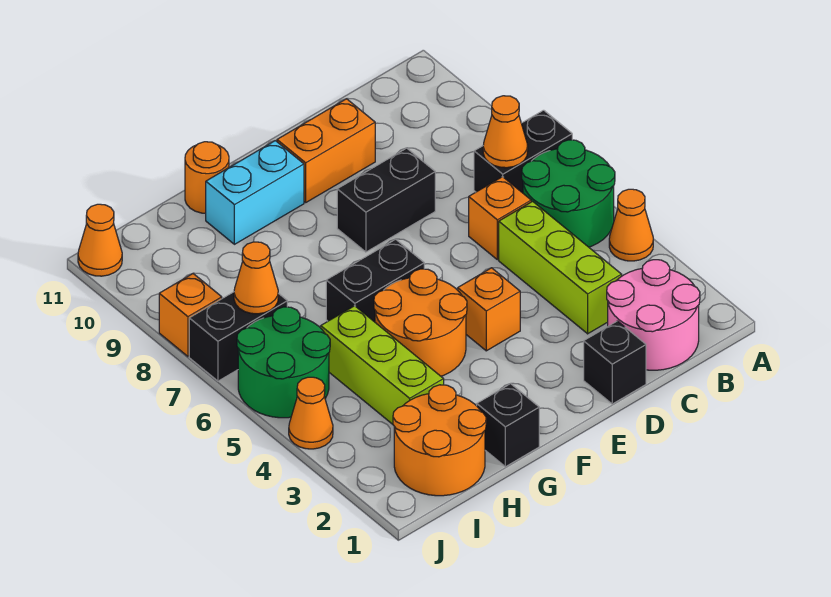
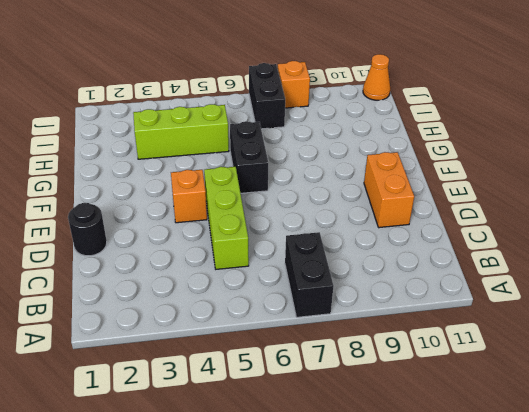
lime brick C5:E5 level 1 -> lime brick C3:C5 level 1
black round brick D1 level 1 -> black brick D1 level 1
none -> orange cone A4 level 1
none -> green round brick A5:B6 level 1
none -> pink round brick B1:C2 level 1

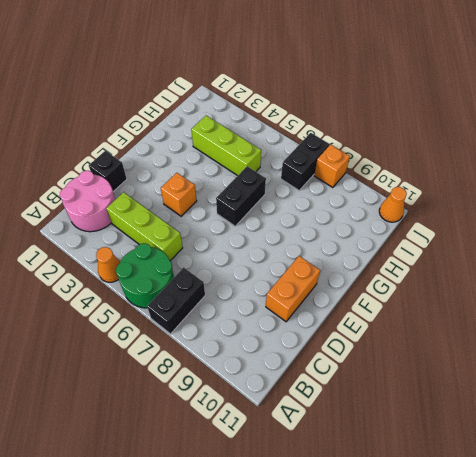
none -> orange brick C6 level 1
none -> black brick D8:E8 level 1
none -> orange round brick F4:G5 level 1

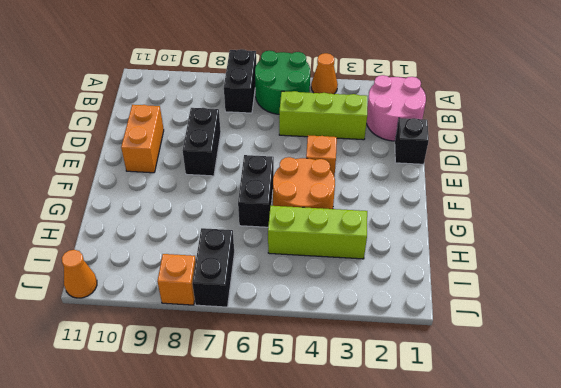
none -> orange brick C6 level 1
none -> cyan brick F10:G10 level 1
none -> black brick G1 level 1

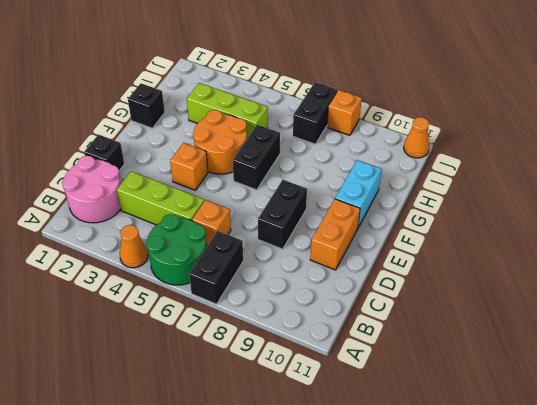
none -> orange round brick G11 level 1
none -> orange round brick H1:I2 level 1
none -> green round brick I5:J6 level 1

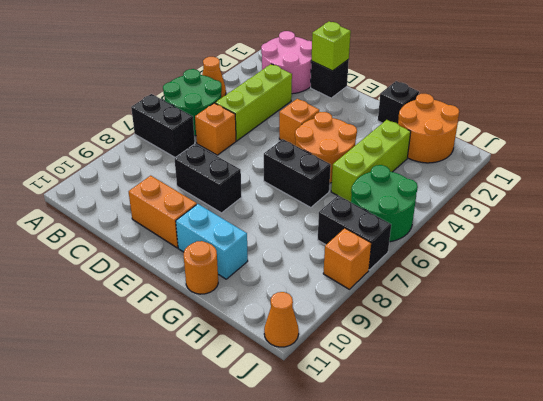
lime brick D1 level 2 -> none
none -> orange cone J4 level 1
none -> orange cone B7 level 2
none -> orange cone I7 level 2

